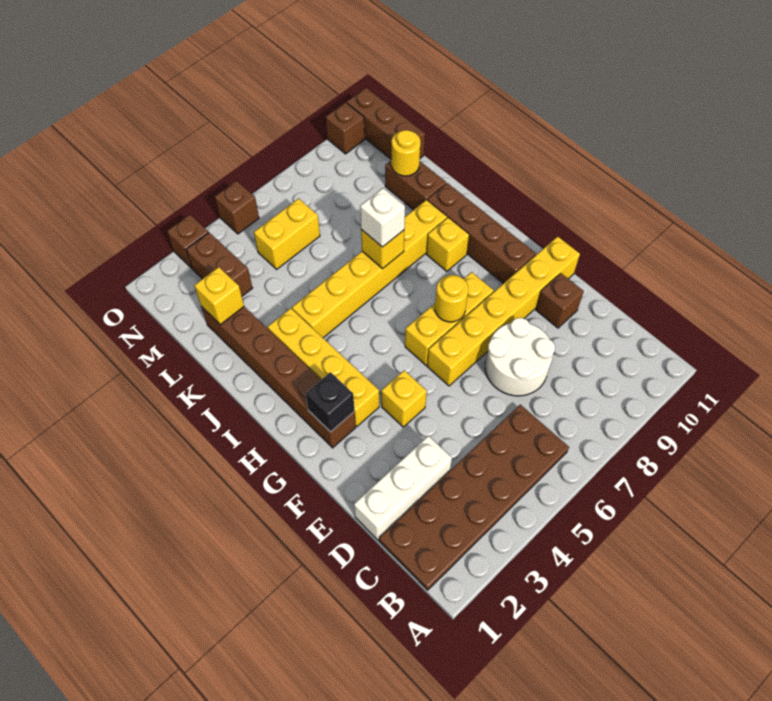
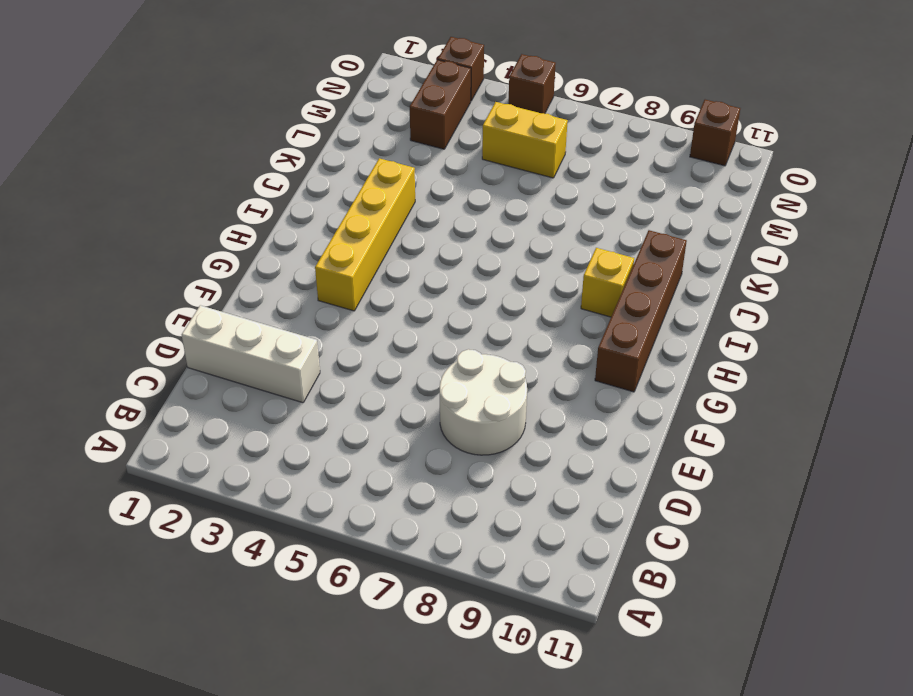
none -> brown plate B1:C6 level 1
none -> brown brick E10 level 1
none -> yellow brick F4 level 1

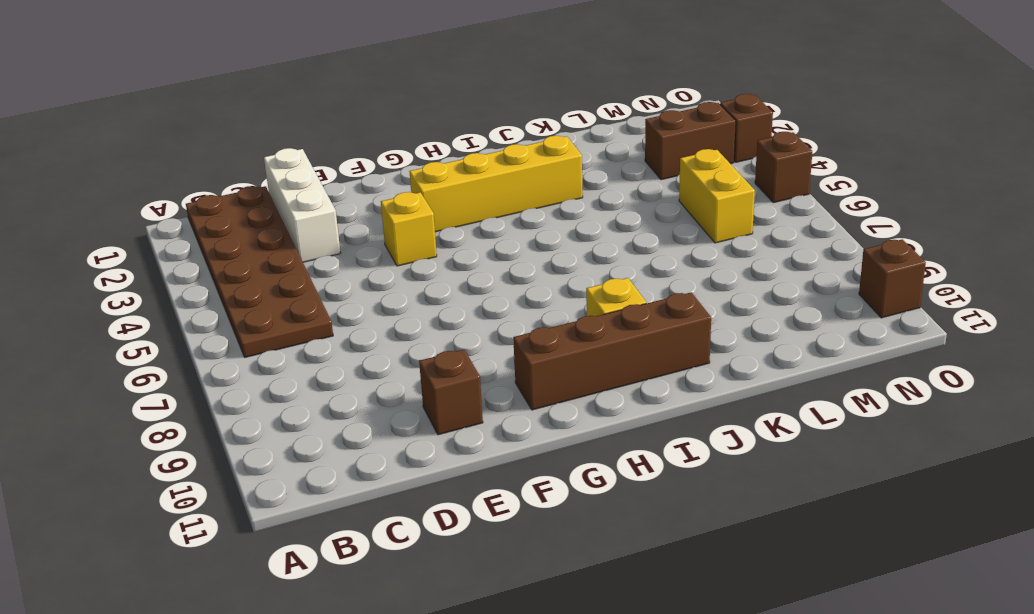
none -> white round brick D7:E8 level 1
none -> yellow brick F6:F11 level 1
none -> brown brick G2:L2 level 1

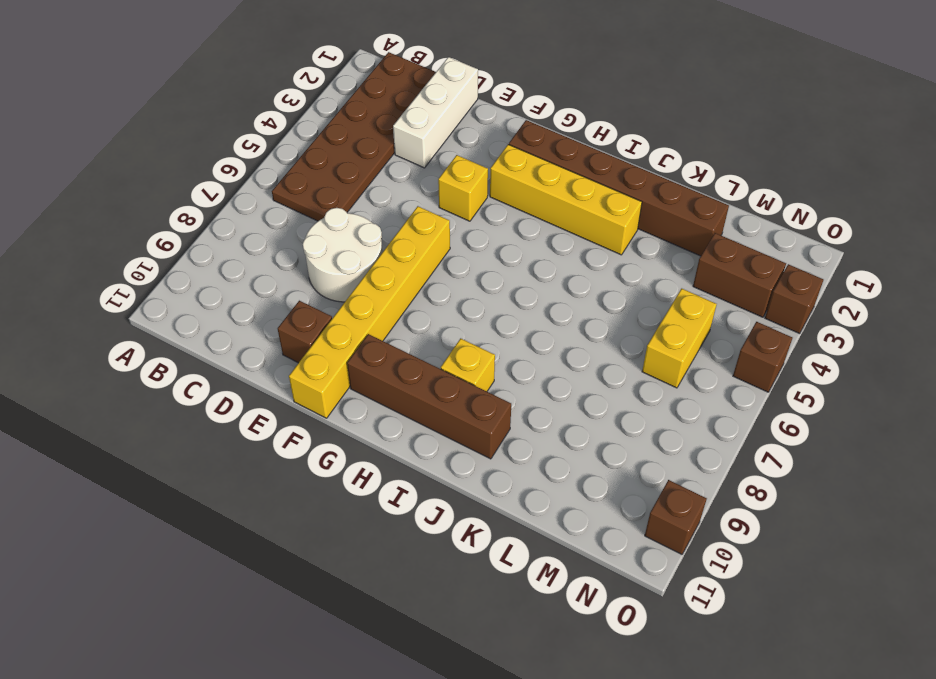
none -> yellow brick G6:G8 level 1
none -> yellow brick J4:J9 level 1
none -> brown brick K10:L10 level 1

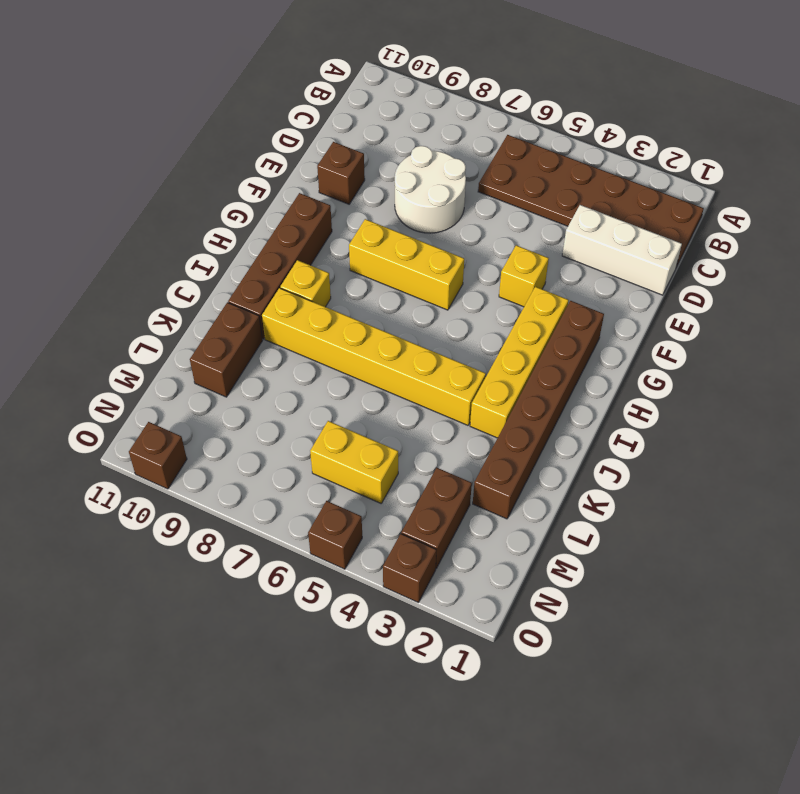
none -> yellow brick F6:F11 level 1
none -> brown brick M11:O11 level 1
none -> black brick G2 level 2

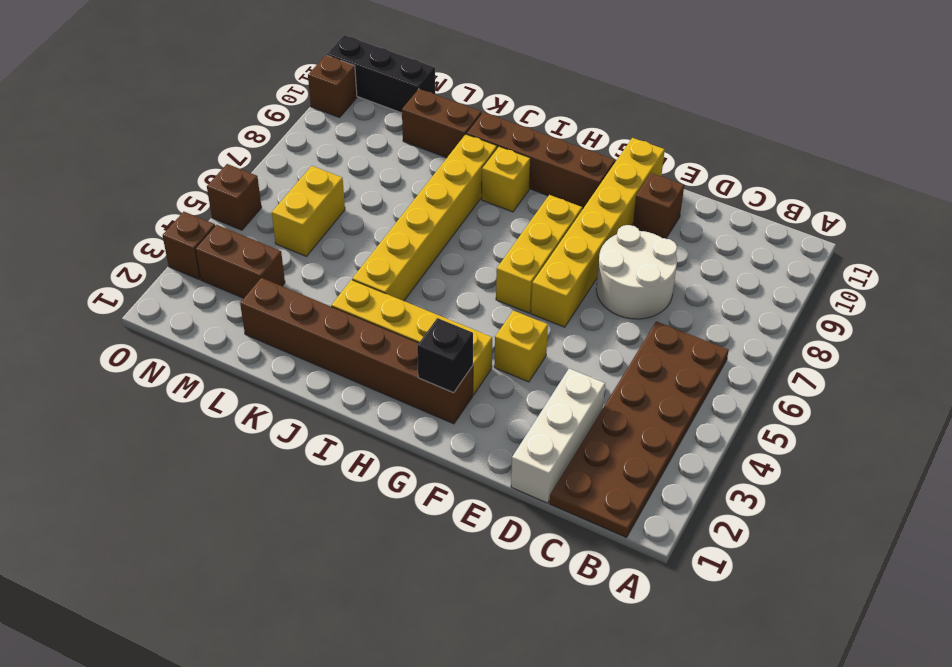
black brick M11:O11 level 1 -> brown brick M11:O11 level 1
none -> yellow round brick G7 level 2
none -> yellow brick J7 level 2
none -> yellow brick L2 level 2

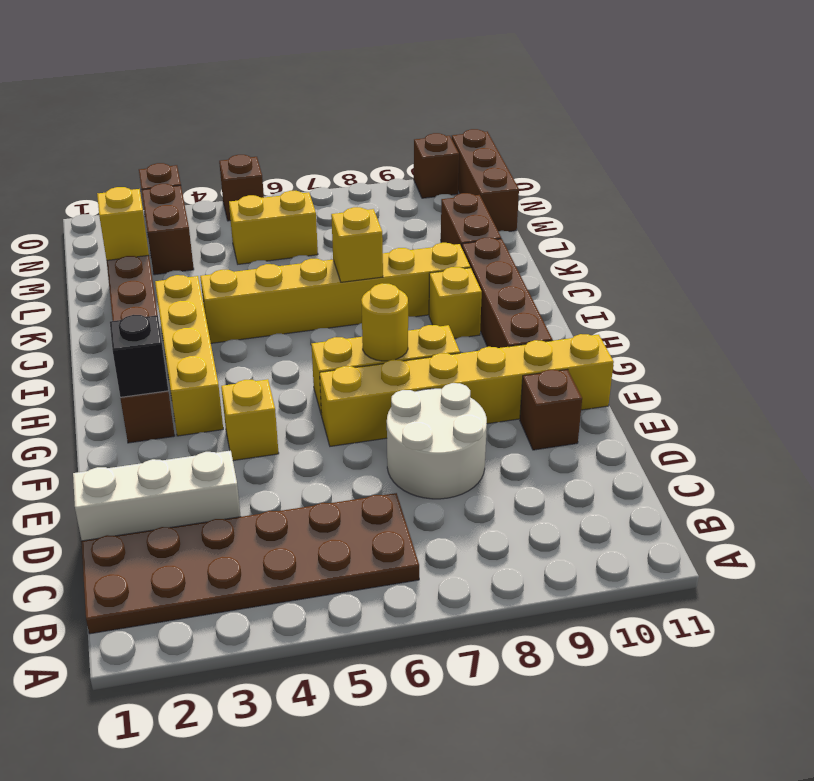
none -> yellow round brick L10 level 2
none -> white brick J7 level 3

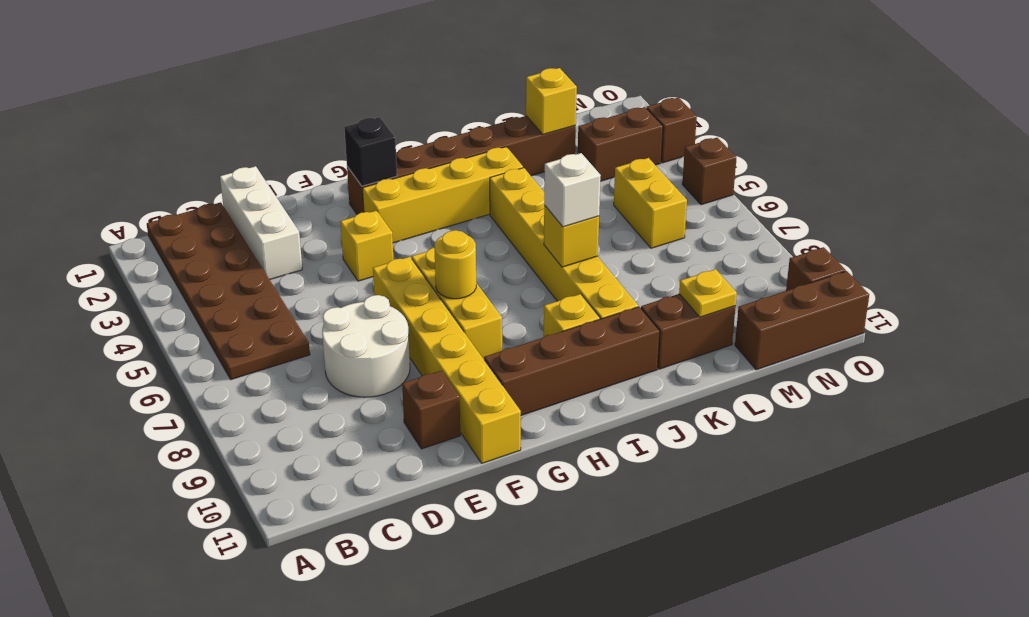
yellow plate L10 level 2 -> yellow round brick L10 level 2

